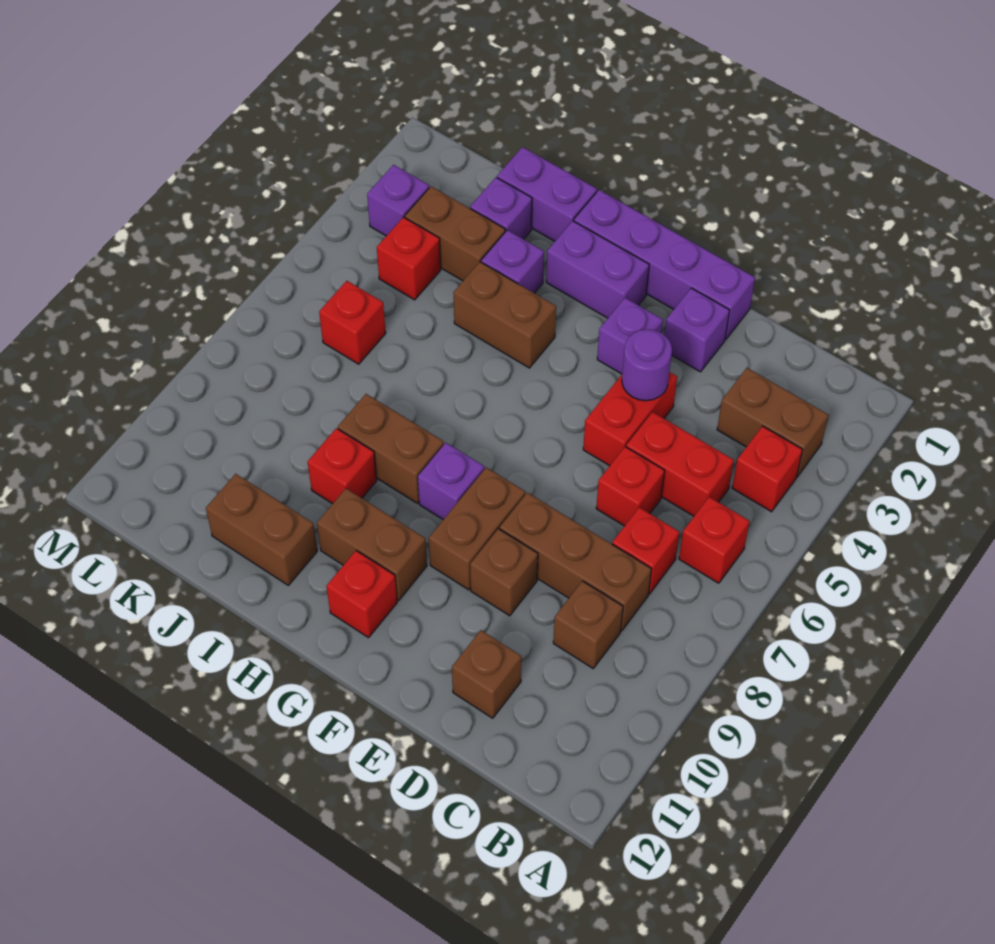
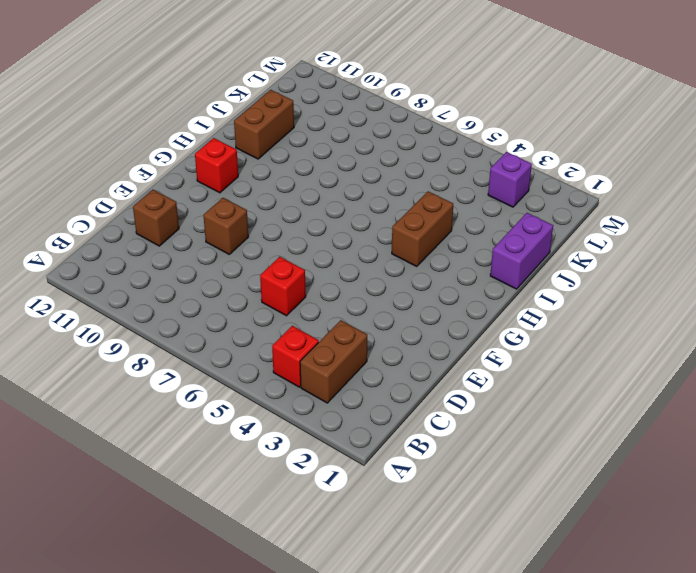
none -> red brick B6 level 1
none -> red brick C5:D5 level 1
none -> red brick C7 level 1
none -> brown brick C8:E8 level 1

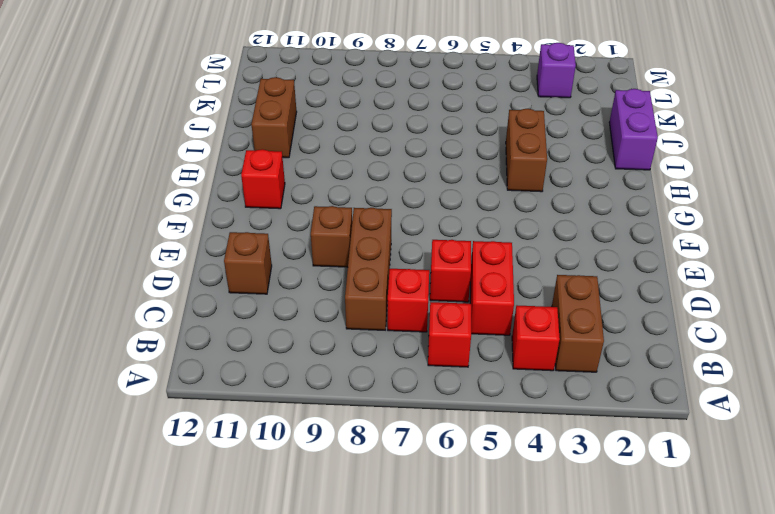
none -> brown brick C9 level 1
none -> purple brick E1:H1 level 1
none -> purple brick E2 level 1
none -> red brick E4:E5 level 1

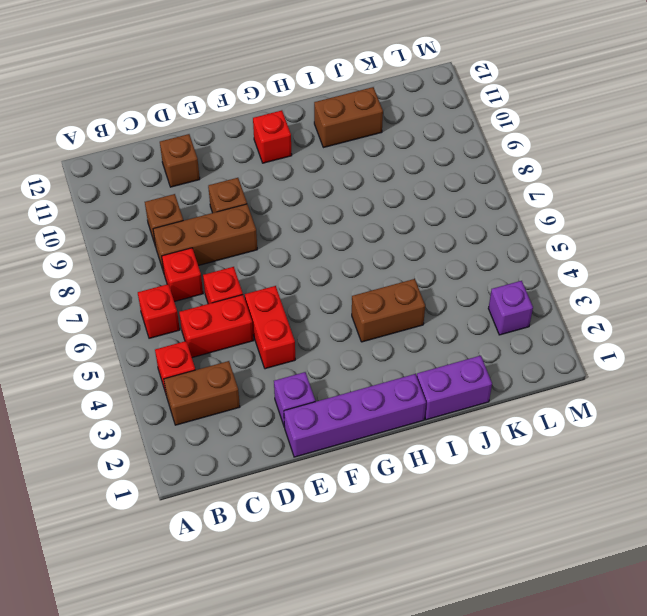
none -> purple brick F3 level 1
none -> brown brick F8:F9 level 1
none -> purple brick G2:H2 level 1
none -> purple brick G8 level 1

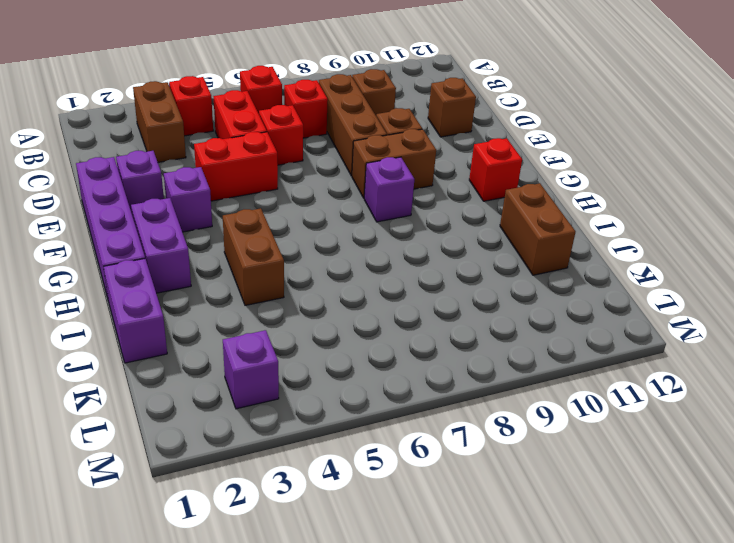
none -> brown brick G10:H10 level 1
none -> brown brick H8:I8 level 1
none -> purple brick I3 level 1
none -> red brick I9 level 1

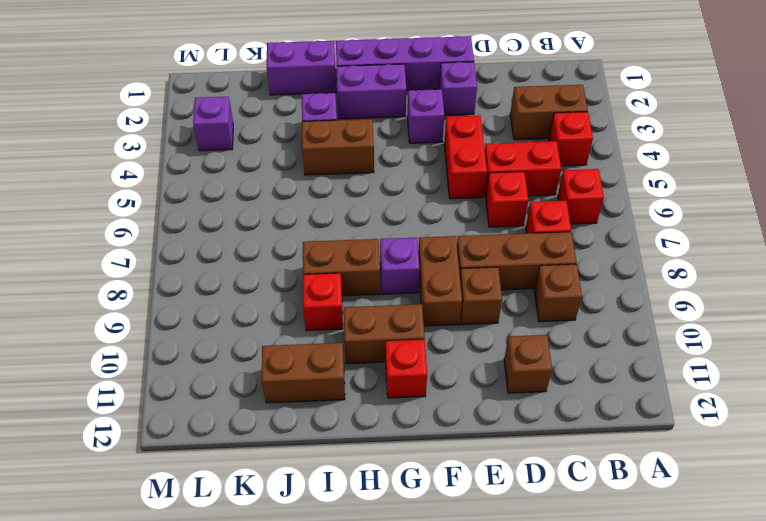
none -> purple brick J2 level 1
none -> brown brick J3:K3 level 1
none -> red brick K4 level 1
none -> red brick K6 level 1

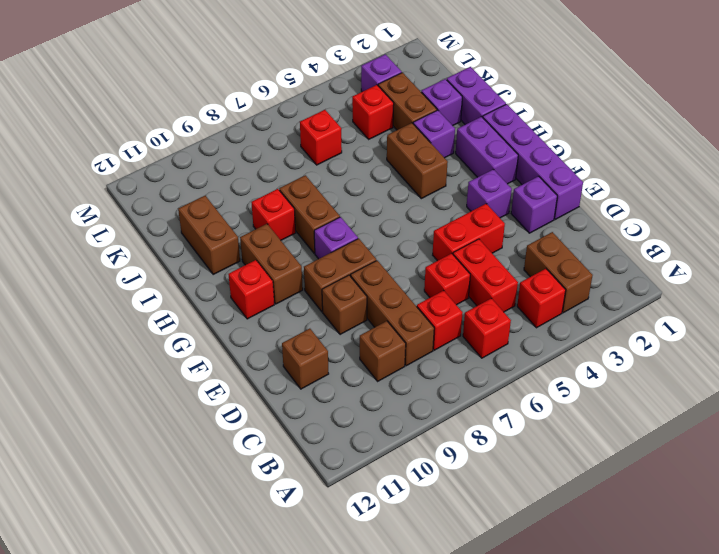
none -> purple round brick E4 level 2

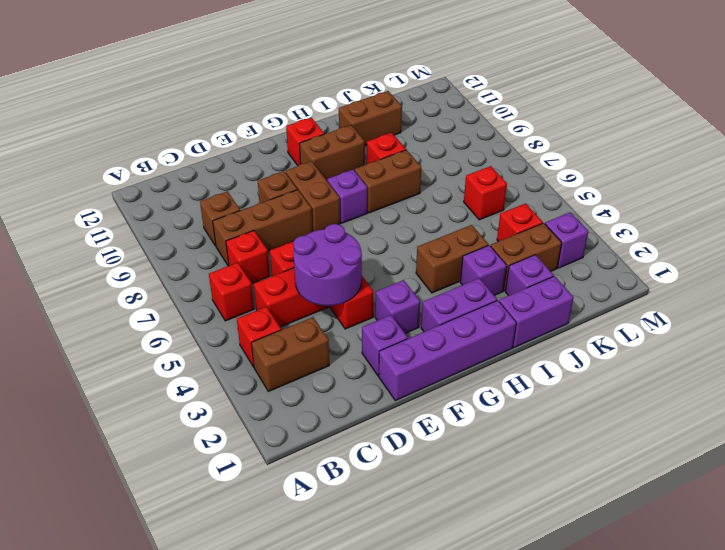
purple round brick D4:E5 level 2 -> purple round brick E4 level 2
none -> brown brick D11 level 1

